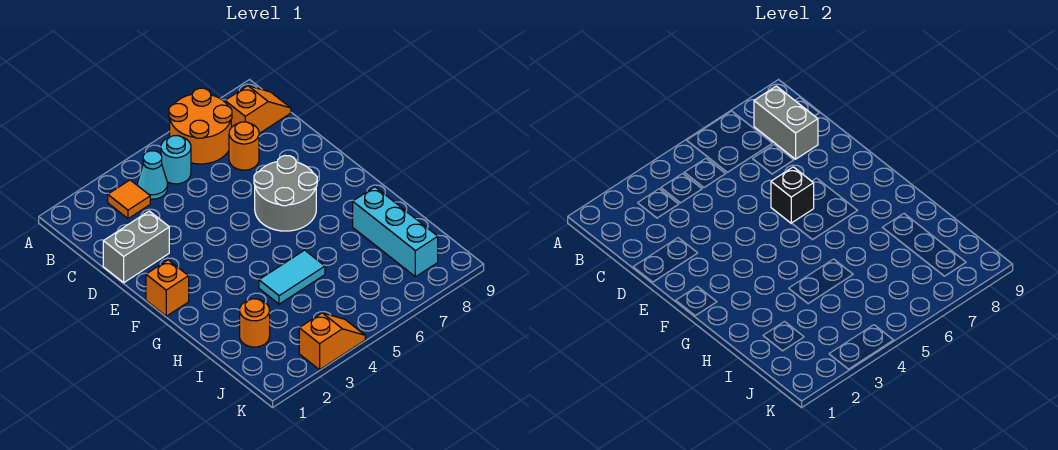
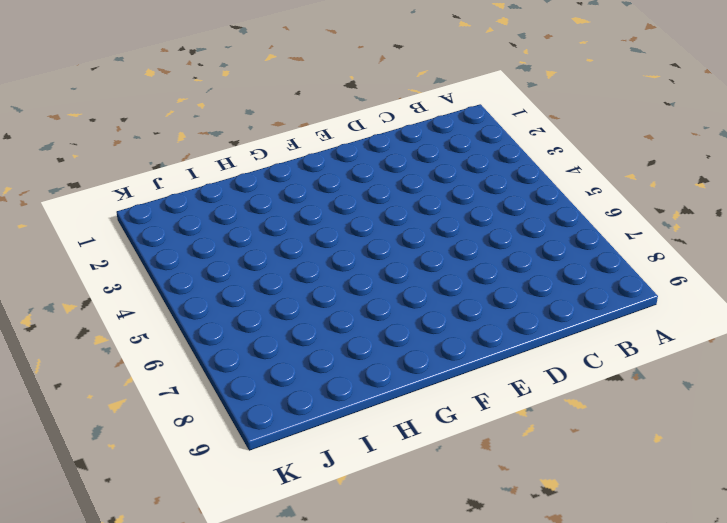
none -> orange round brick A6:B7 level 1
none -> orange tile B3 level 1
none -> cyan cone B4 level 1

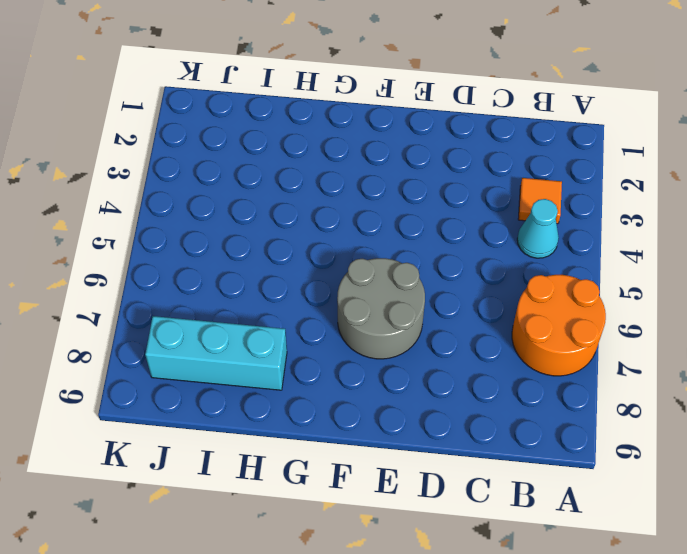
none -> cyan round brick B5 level 1
none -> orange slope B8:B9 level 1 top 8
none -> orange round brick C7 level 1

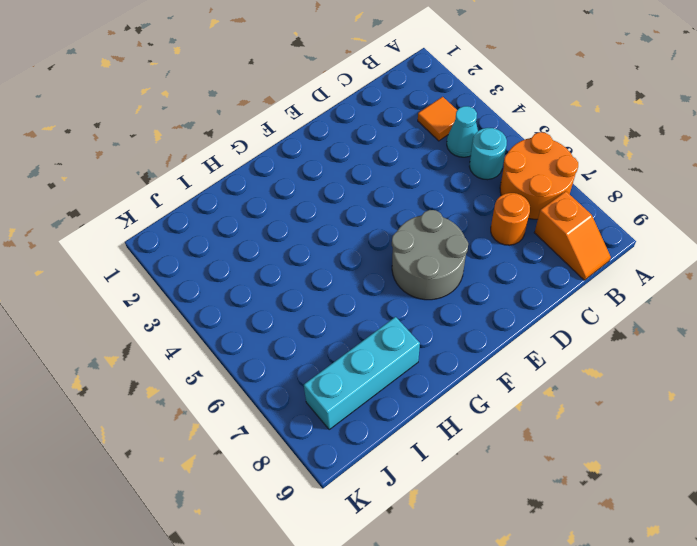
none -> grey brick D1:D2 level 1
none -> orange brick F1 level 1
none -> cyan tile H4:H5 level 1

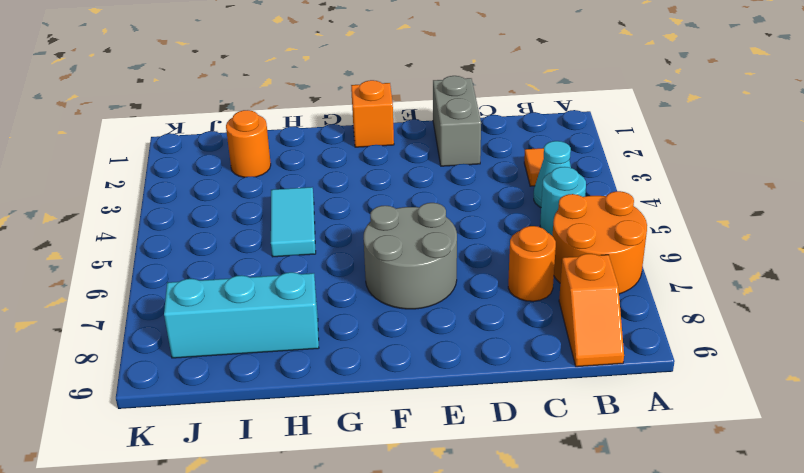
none -> orange slope K3:K4 level 1 top 3
none -> grey brick B8:C8 level 2
none -> black brick E6 level 2

